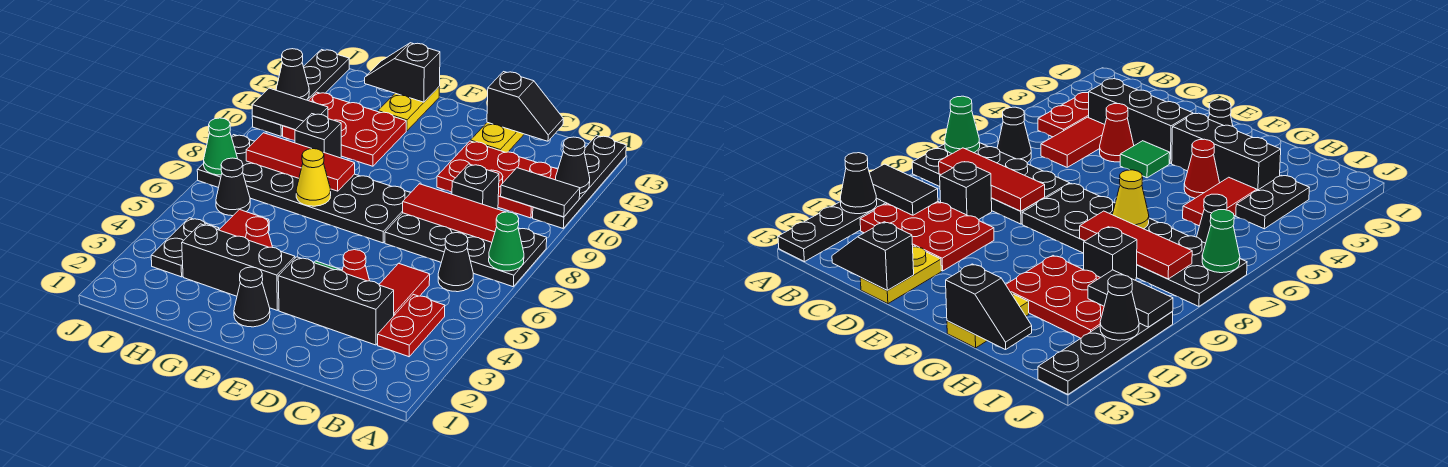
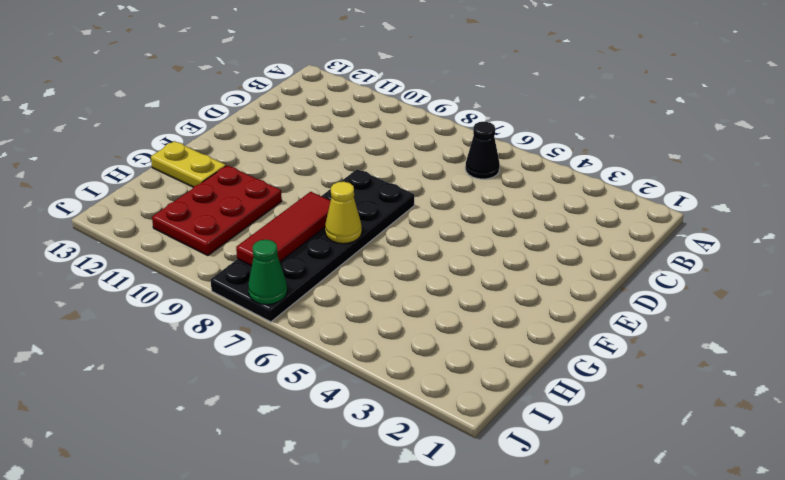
none -> black plate A7:D8 level 1
none -> black plate A10:A13 level 1
none -> red plate B3:B4 level 1
none -> red plate B10:D11 level 1

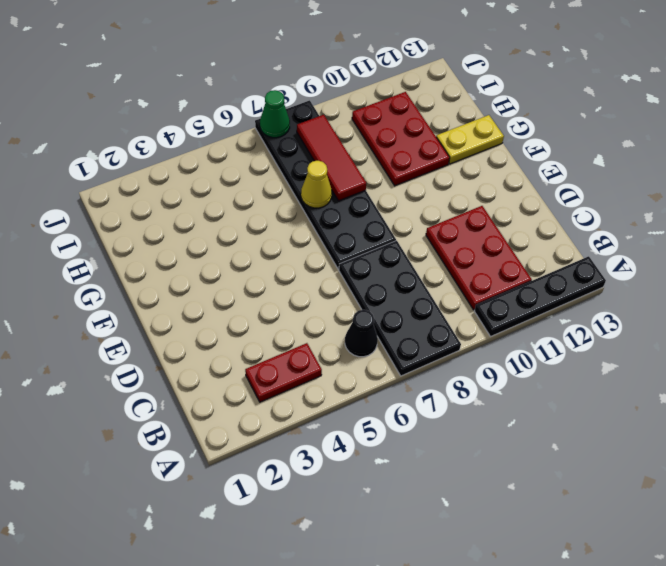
none -> black brick C3:E3 level 1
none -> red tile C4:C5 level 1
none -> black brick C9 level 1
none -> red cone D4 level 1

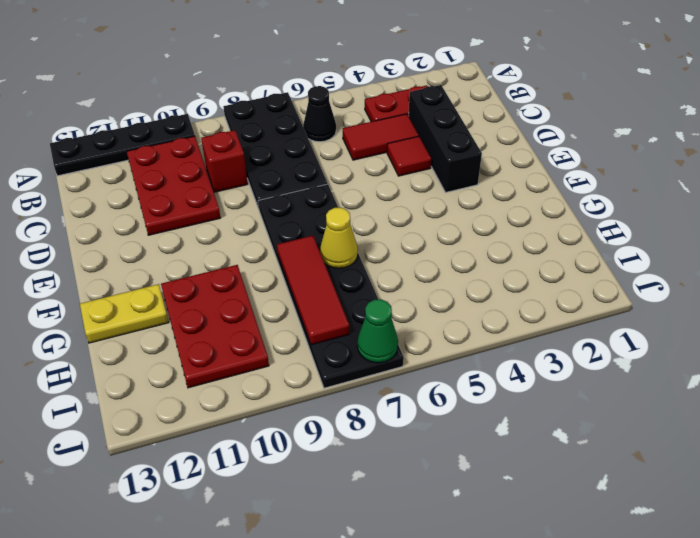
red brick C9 level 1 -> black brick C9 level 1
red tile D4 level 1 -> red cone D4 level 1
none -> yellow plate D12:D13 level 1
none -> green tile E4 level 1
none -> black cone F2 level 1
none -> black brick F3:H3 level 1

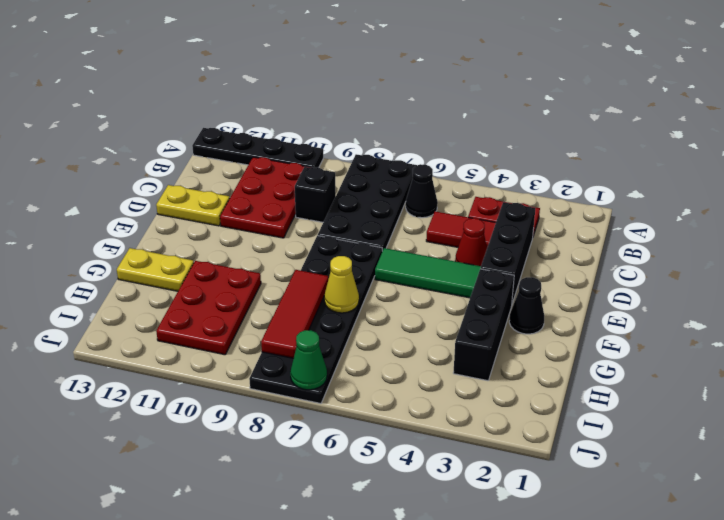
green tile E4:E6 level 1 -> green tile E4 level 1
none -> red cone G4 level 1
none -> red tile H4:H5 level 1
none -> black brick H9 level 1
none -> black plate I3:I4 level 1

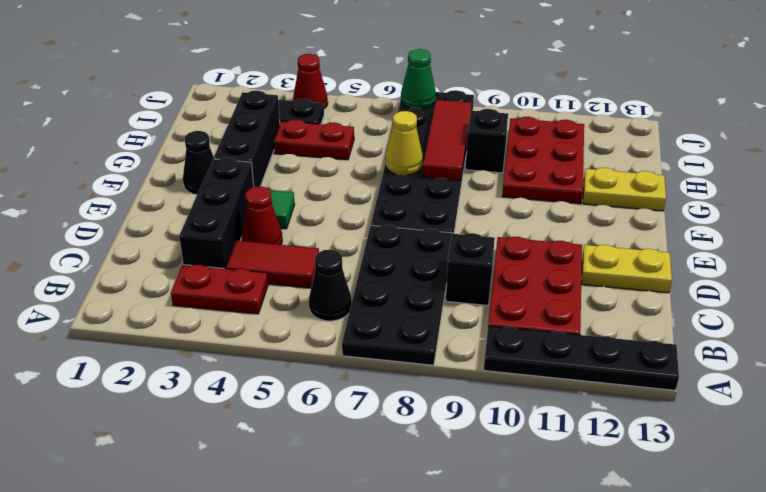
red plate H4:H5 level 1 -> red tile H4:H5 level 1
red cone J4 level 1 -> red cone G4 level 1
none -> black cone I6 level 1
none -> black plate J10:J13 level 1
none -> green cone A7 level 2
none -> black tile A10:B10 level 2

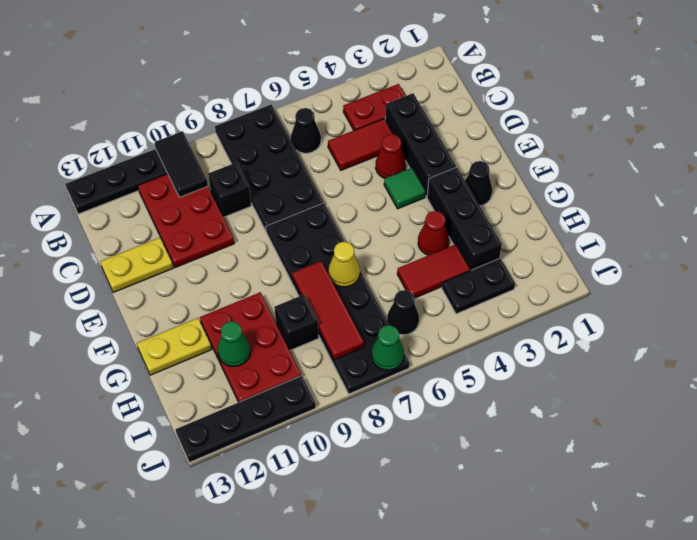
green cone H11 level 2 -> green cone A7 level 2
none -> black cone A11 level 2
none -> red tile B8:D8 level 2
none -> black slope C13:D13 level 2 top D
none -> black slope G13:H13 level 2 top G

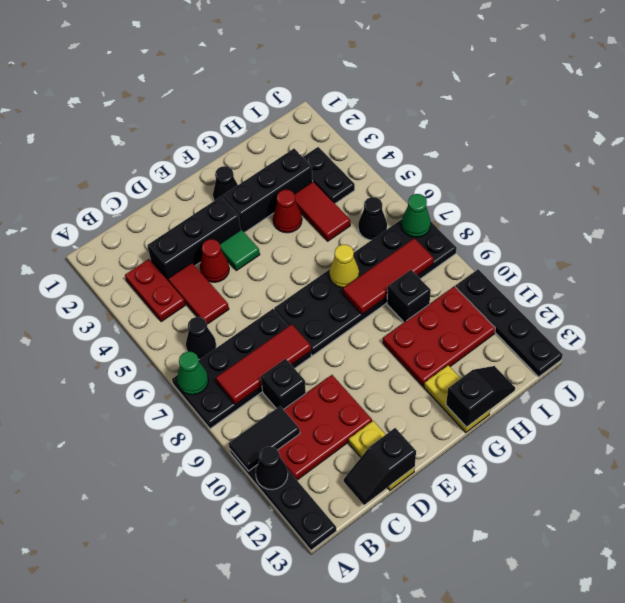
none -> black tile I10:J10 level 2
none -> black cone J11 level 2

